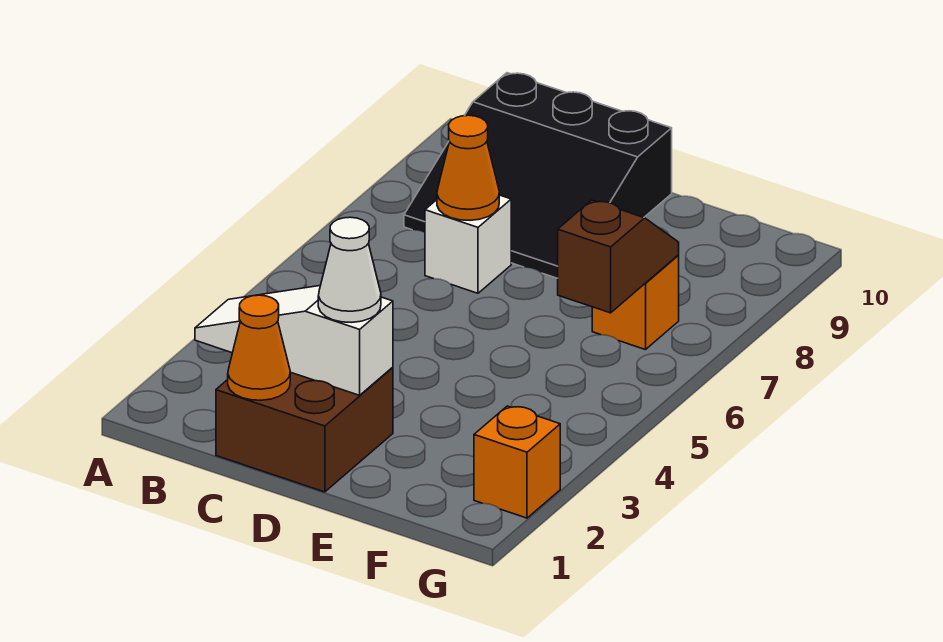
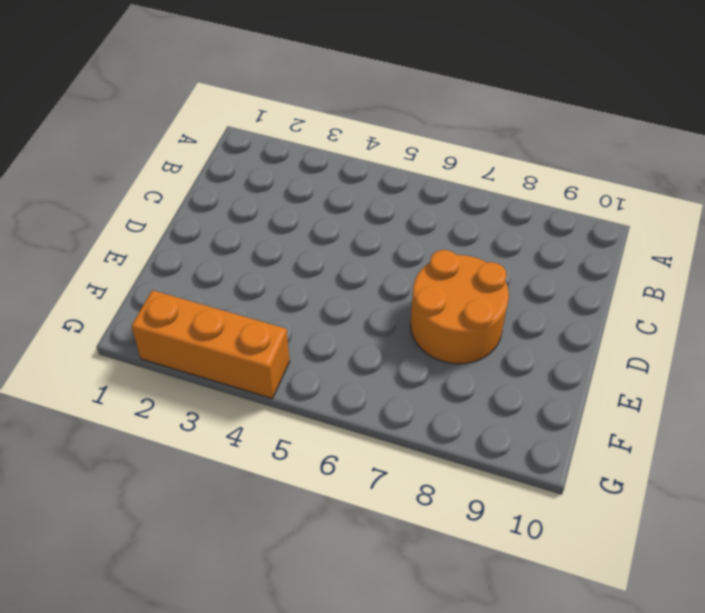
orange round brick D7:E8 level 1 -> black slope B8:D10 level 1 top 10
orange brick G2:G4 level 1 -> orange brick G2 level 1
none -> brown brick C1:D2 level 1
none -> white brick C7 level 1

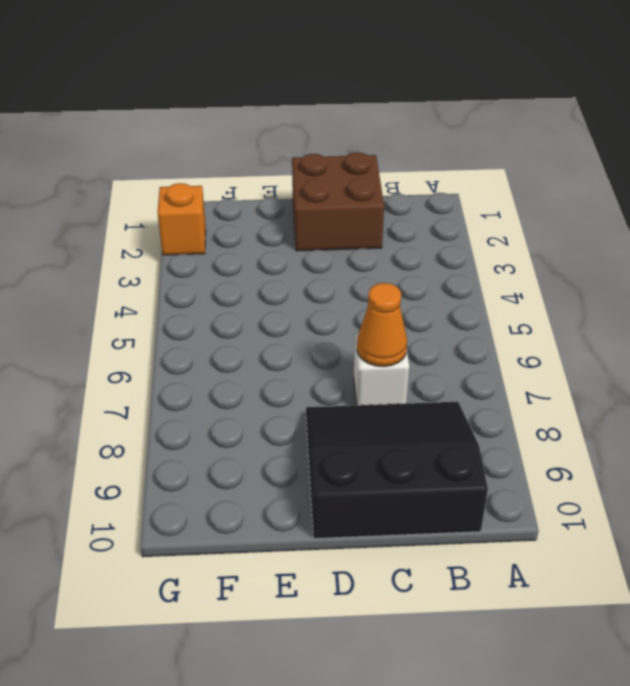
none -> orange brick F7 level 1
none -> white slope B2:D2 level 2 top D

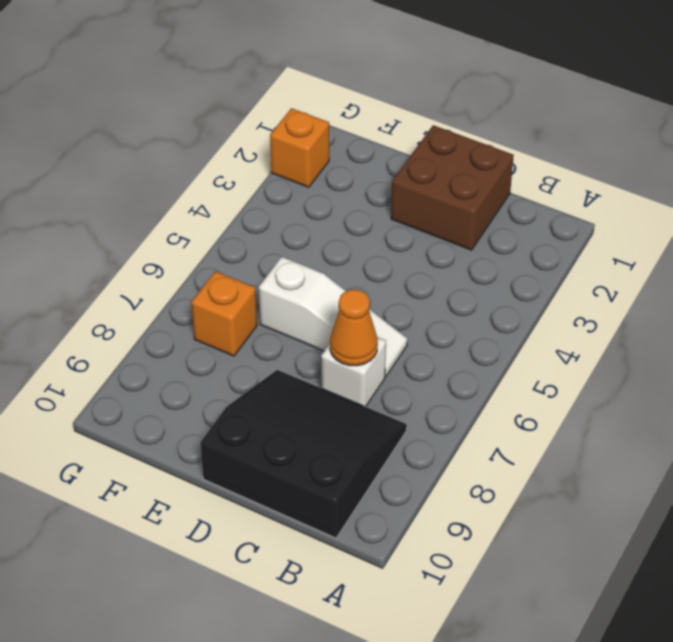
white slope C6:E6 level 1 top E -> white slope B2:D2 level 2 top D
none -> orange cone C1 level 2
none -> brown slope F6:F7 level 2 top 6

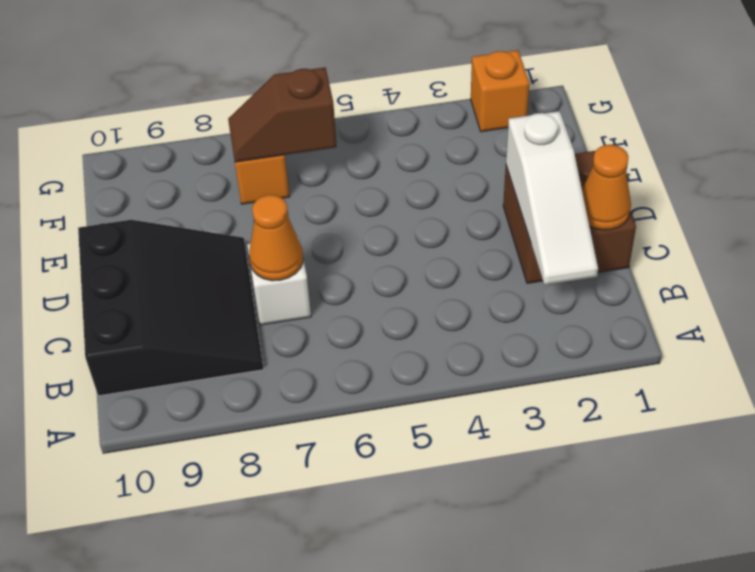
none -> white cone D2 level 3

